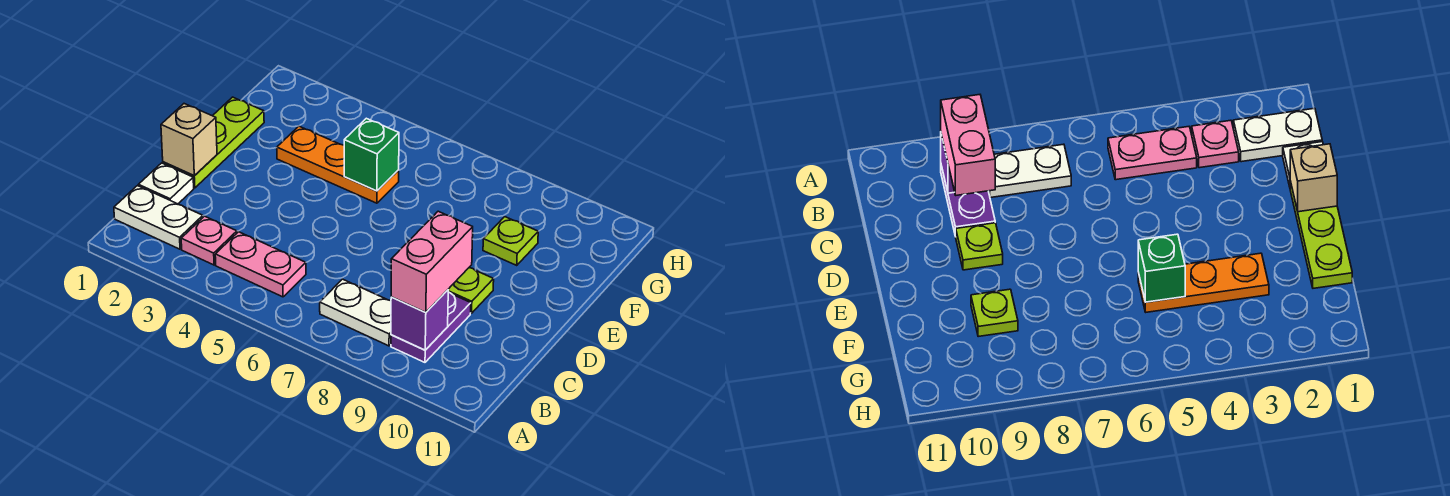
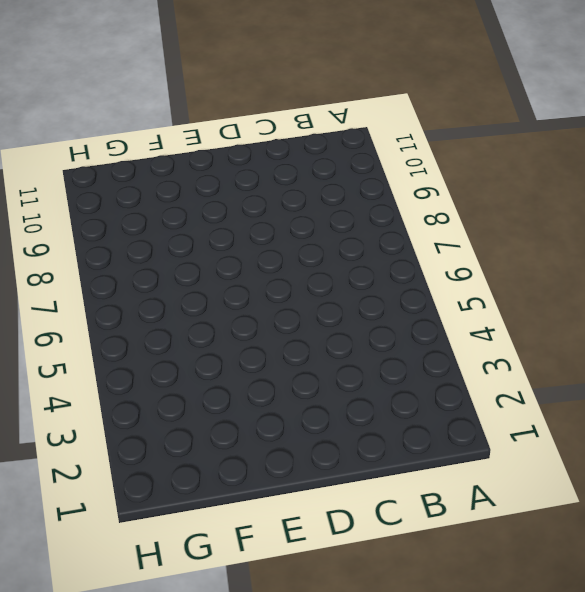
none -> white plate B1:B2 level 1
none -> pink plate B3 level 1
none -> pink plate B4:B5 level 1

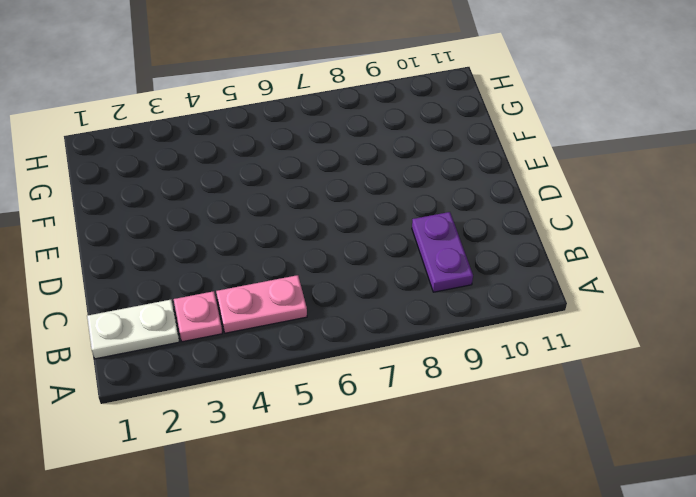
none -> white plate B7:B8 level 1
none -> white plate C1 level 1
none -> lime plate D1:F1 level 1

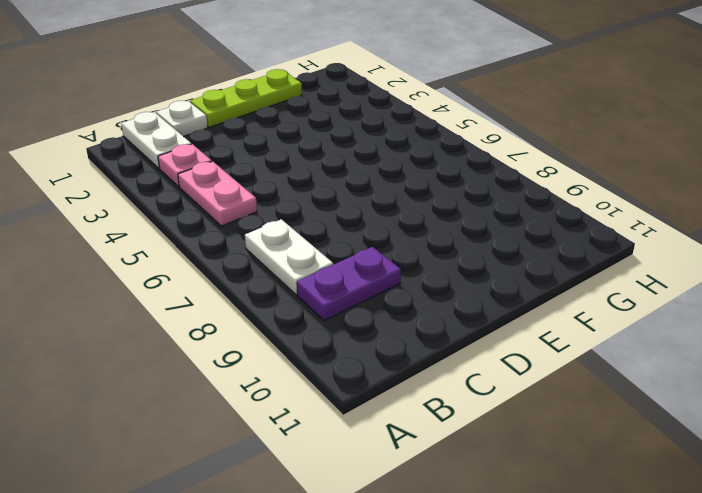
none -> lime plate D9 level 1
none -> orange plate F3:F5 level 1
none -> lime plate F9 level 1

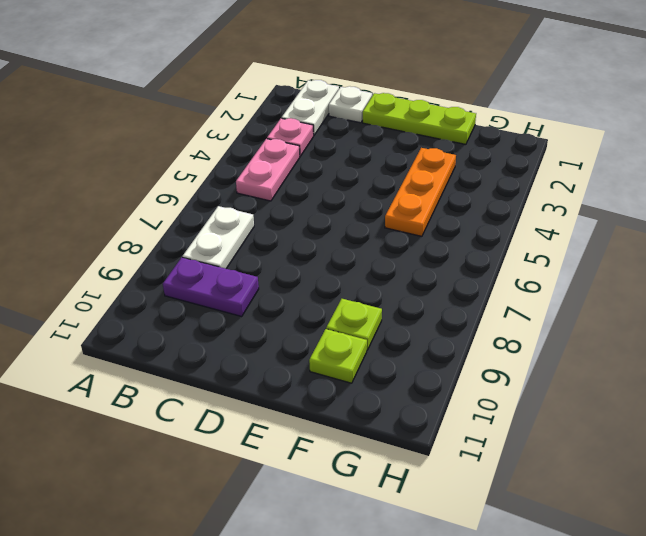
lime plate F10 level 1 -> lime plate D9 level 1
none -> purple brick B9 level 2
none -> tan brick D1 level 2
none -> green brick F5 level 2

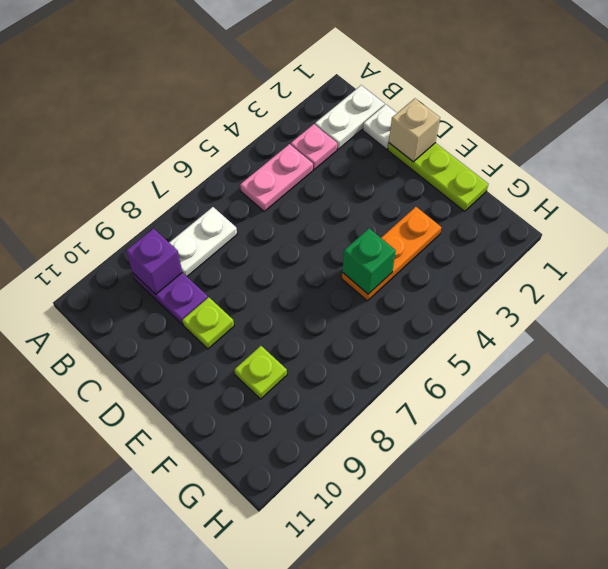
none -> pink brick B9:C9 level 3

